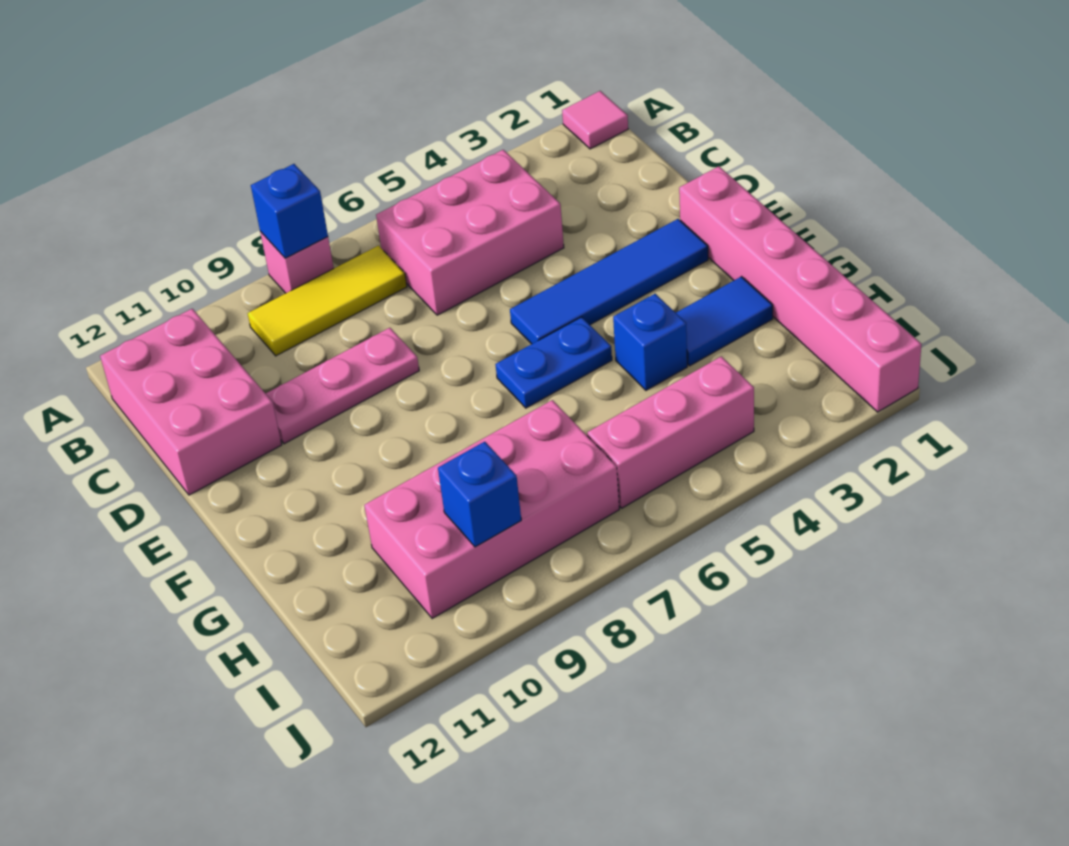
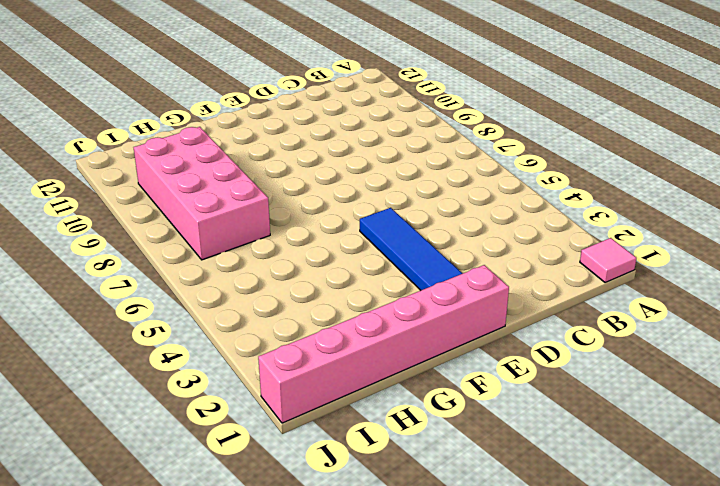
none -> pink brick A8 level 1
none -> pink brick B4:C6 level 1
none -> yellow tile B7:B9 level 1

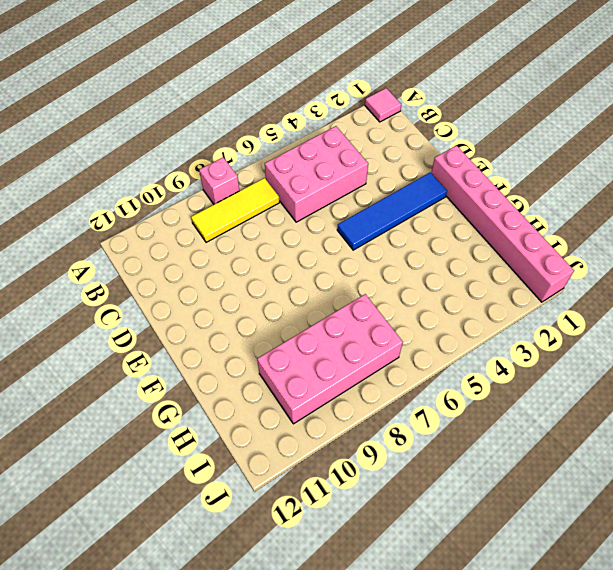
none -> pink brick B11:D12 level 1
none -> pink plate D8:D10 level 1
none -> blue plate F5:F6 level 1

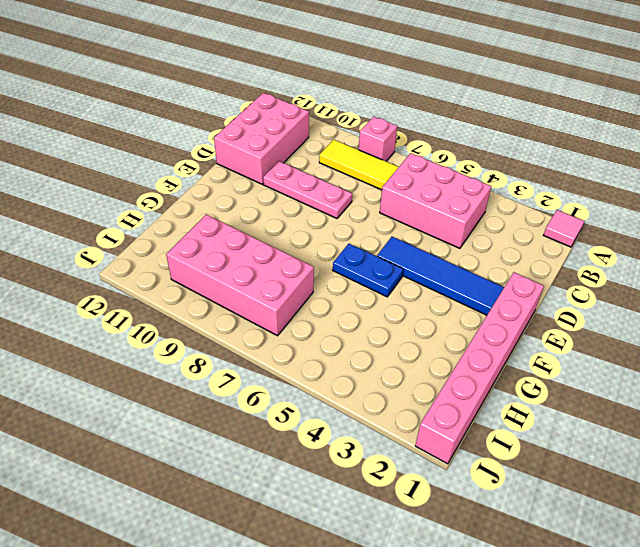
none -> blue tile G2:G3 level 1
none -> blue brick G4 level 1
none -> pink brick I4:I6 level 1

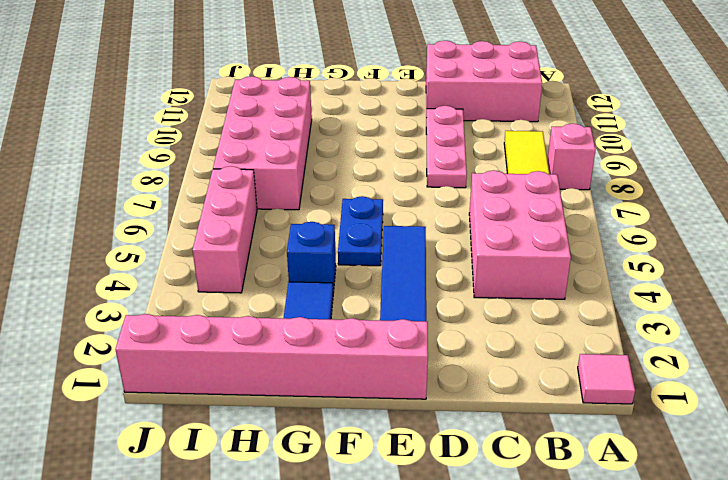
none -> blue brick A8 level 2
none -> blue brick I9 level 2

